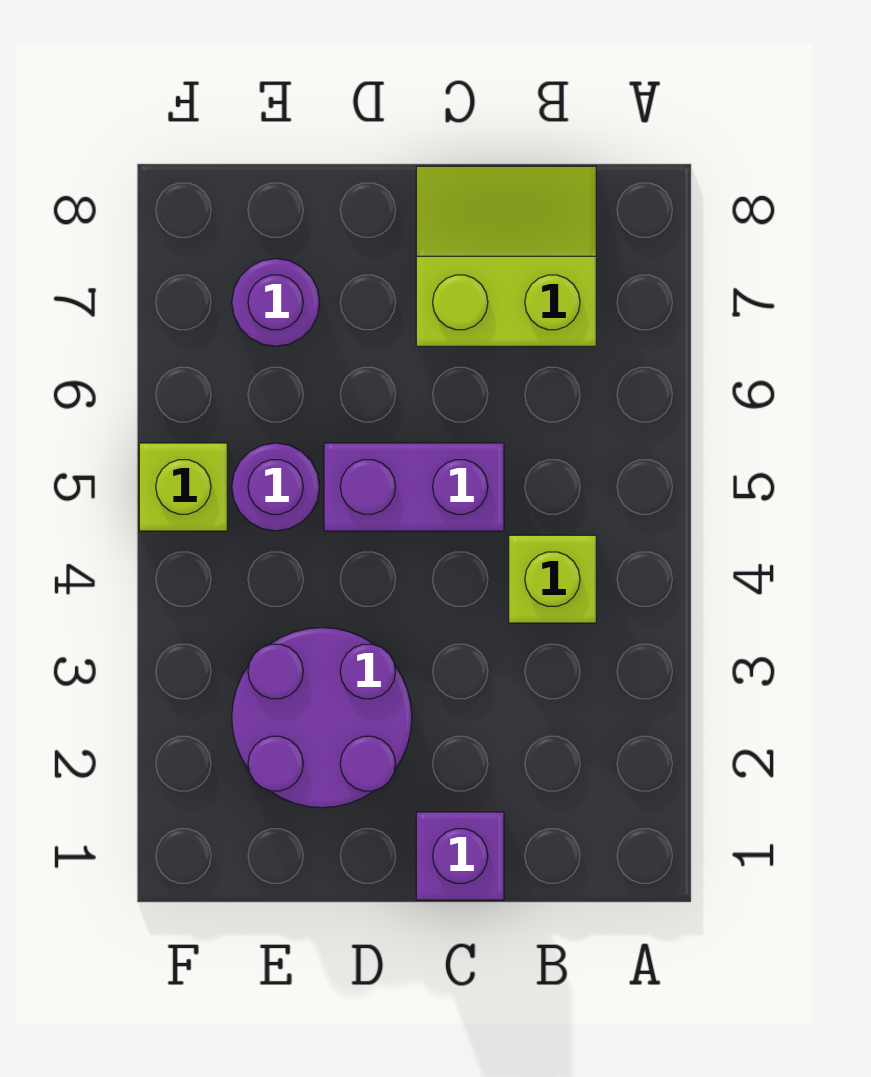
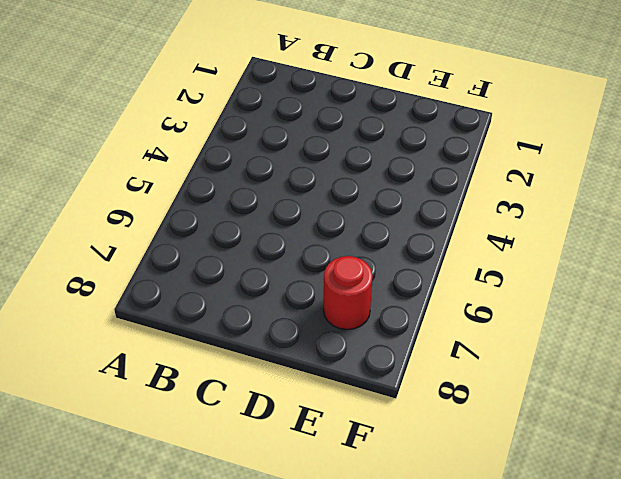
red round brick E7 level 1 -> purple round brick E7 level 1
none -> lime brick B4 level 1
none -> lime slope B7:C8 level 1 top 7

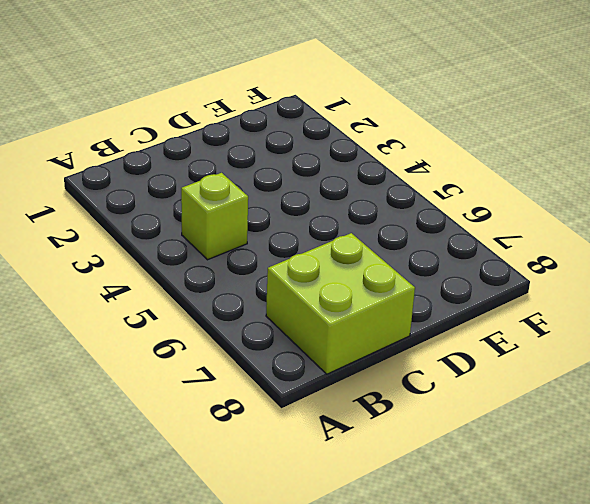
lime brick B7:C8 level 1 -> lime slope B7:C8 level 1 top 7
none -> purple brick C1 level 1
none -> purple brick C5:D5 level 1

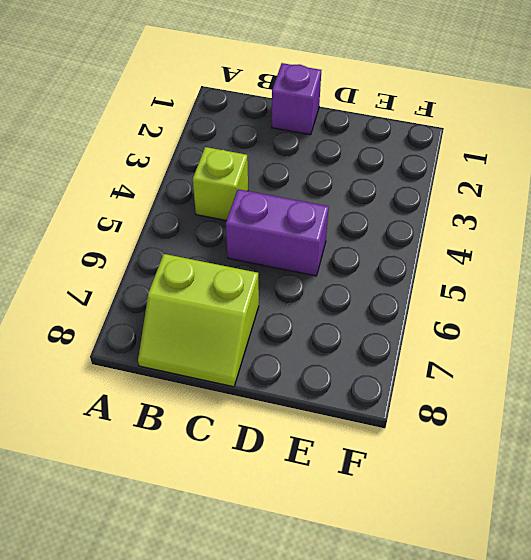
none -> purple round brick D2:E3 level 1
none -> purple round brick E5 level 1

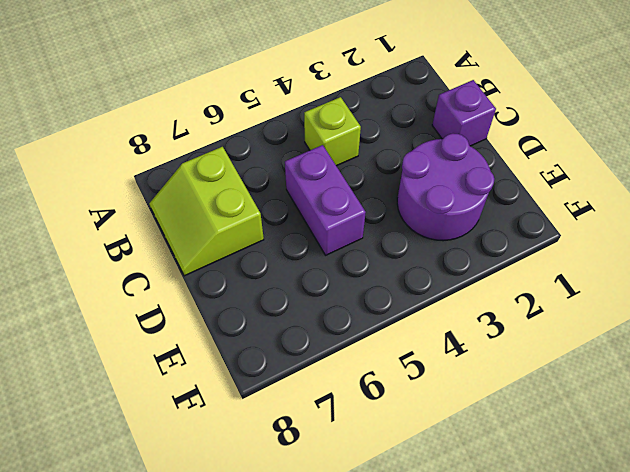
none -> purple round brick E5 level 1
none -> purple round brick E7 level 1

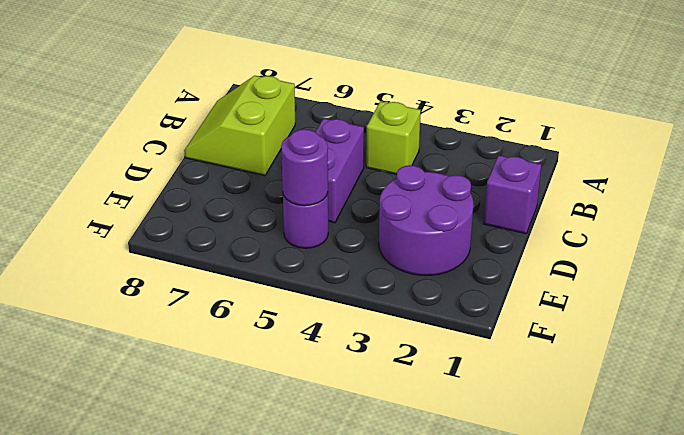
purple round brick E5 level 2 -> purple round brick E7 level 1
none -> lime brick F5 level 1

